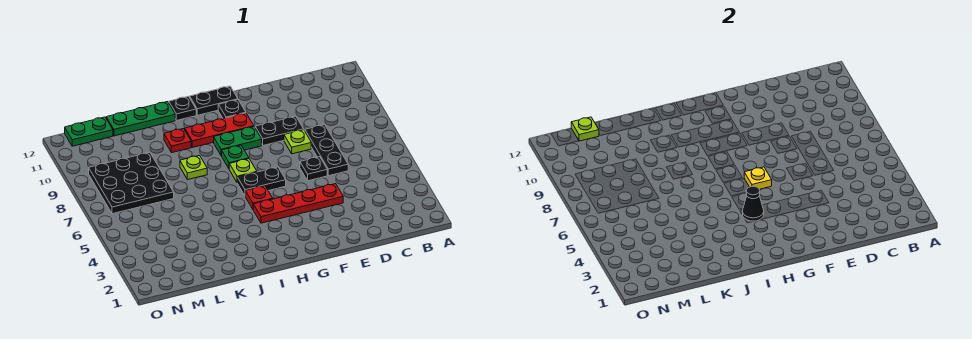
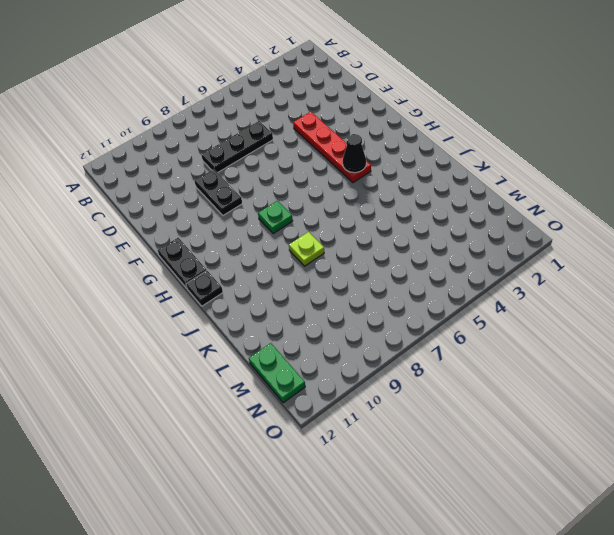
none -> black plate E6 level 1
none -> lime plate E8 level 1
none -> black plate G6:H6 level 1

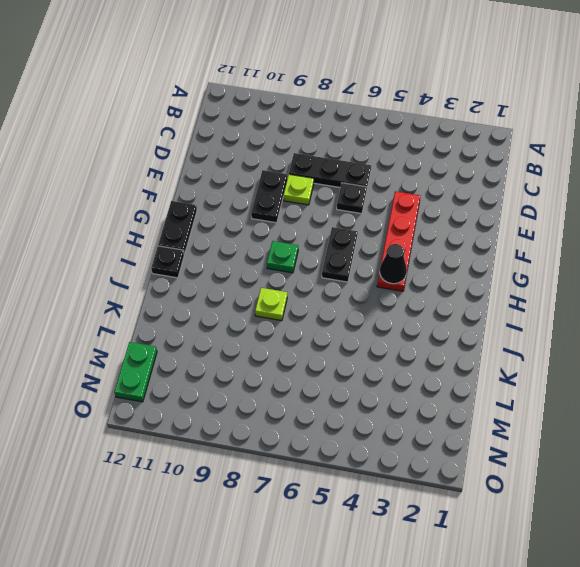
none -> green plate G9:H9 level 1
none -> red plate G10:I10 level 1
none -> black plate G11 level 1

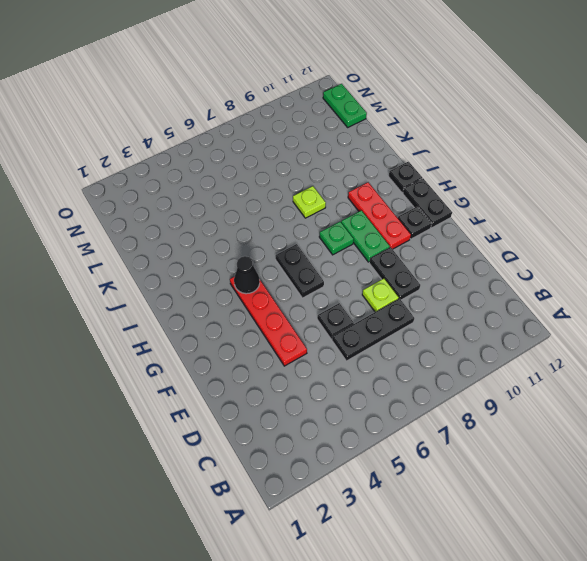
none -> red plate H5 level 1
none -> lime plate H7 level 1
none -> red plate J10 level 1

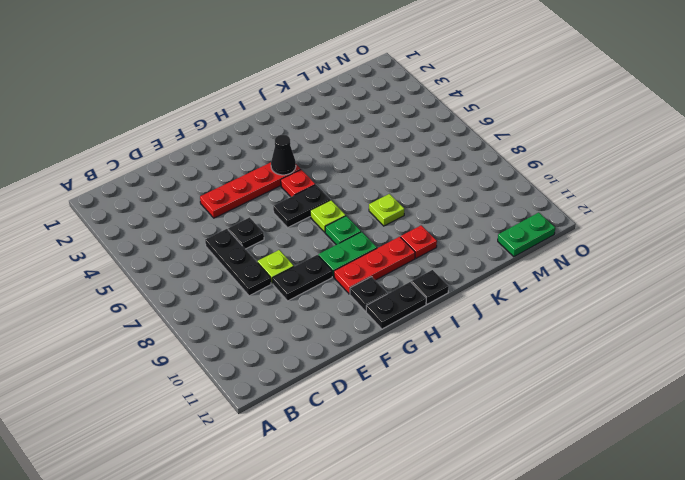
none -> green plate J12:L12 level 1
none -> black plate L7:N9 level 1
none -> yellow plate G6 level 2

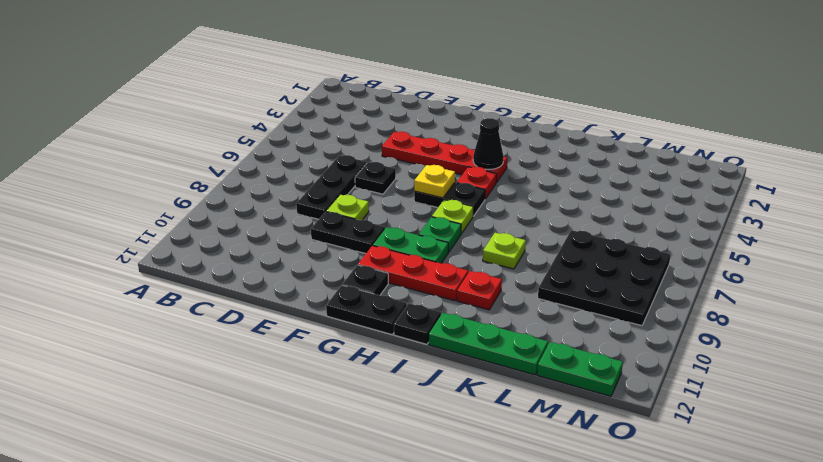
none -> lime plate M12 level 2

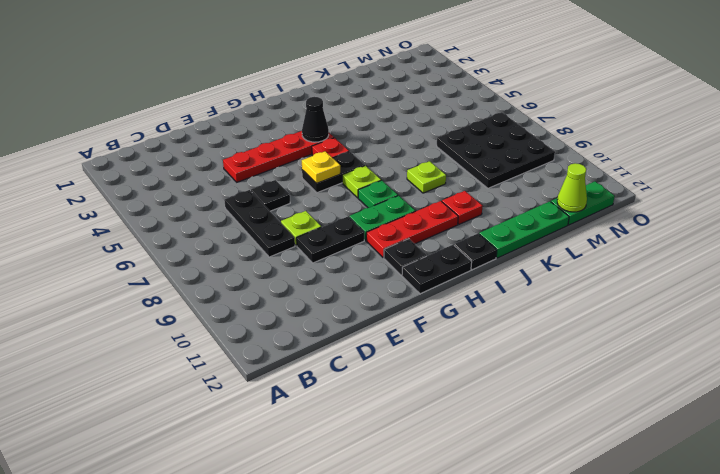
lime cone M12 level 2 -> lime plate M12 level 2

